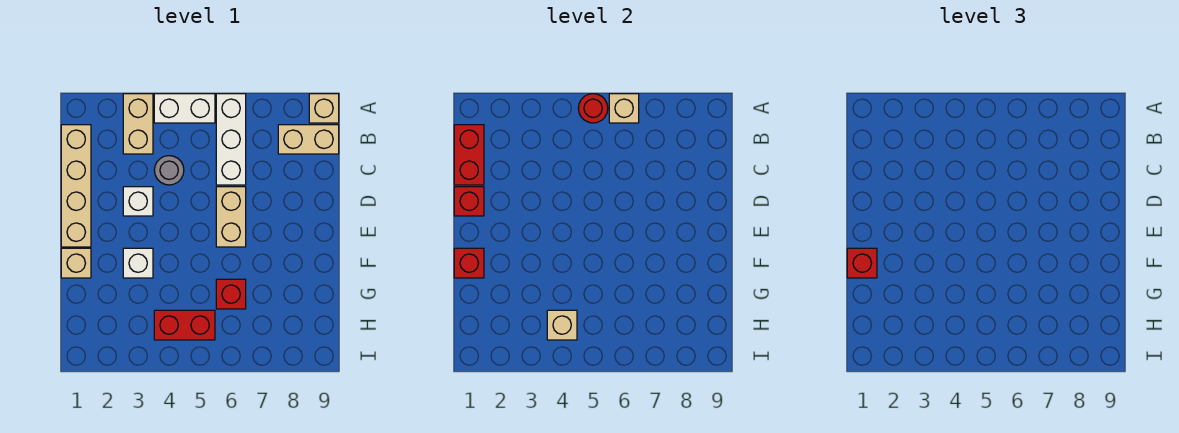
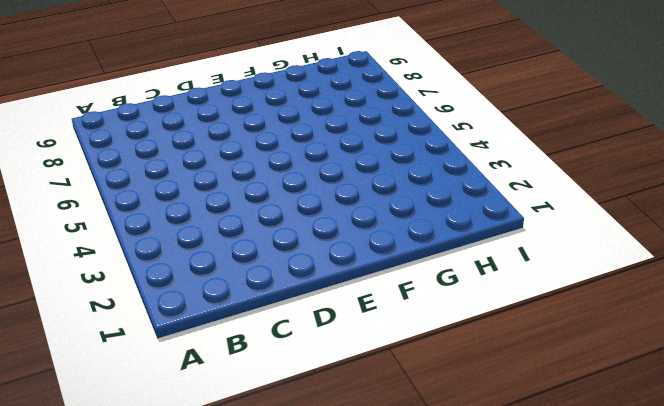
none -> tan brick A3:B3 level 1
none -> white brick A4:A5 level 1
none -> white brick A6:C6 level 1

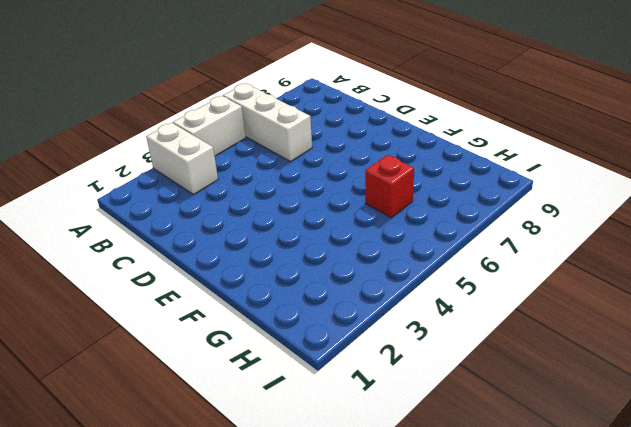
white brick A3:B3 level 1 -> tan brick A3:B3 level 1
none -> tan brick A9 level 1
none -> tan brick B1:E1 level 1
none -> tan brick B8:B9 level 1

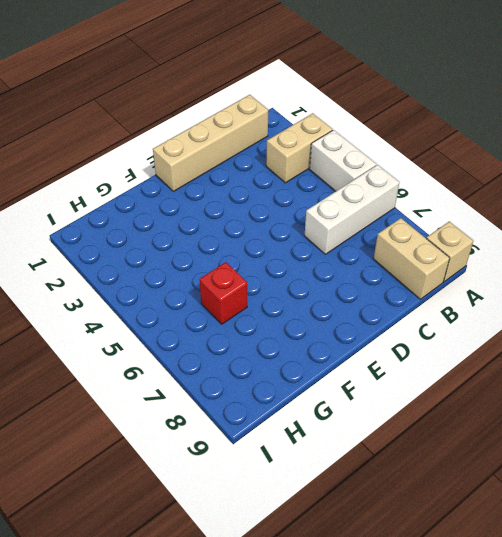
none -> grey round brick C4 level 1
none -> white brick D3 level 1
none -> tan brick D6:E6 level 1

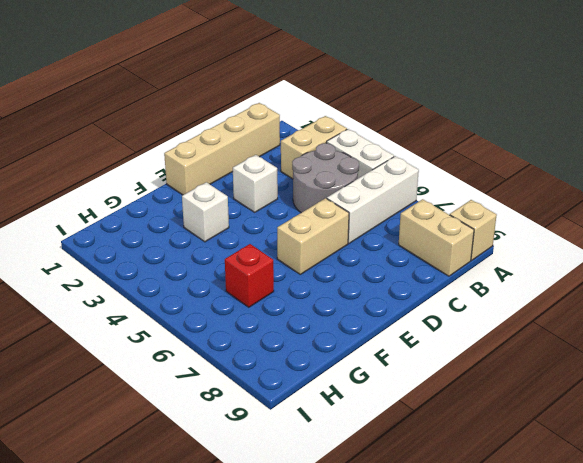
grey round brick B4:C5 level 1 -> grey round brick C4 level 1
none -> tan brick F1 level 1
none -> red brick H4:H5 level 1
none -> red round brick A5 level 2

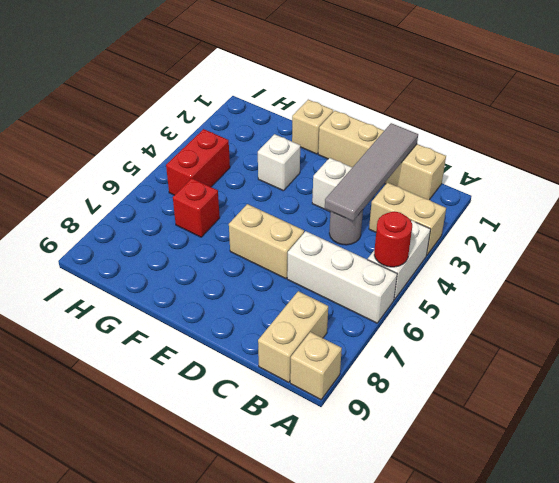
grey tile C1:C4 level 2 -> red brick B1:C1 level 2
none -> tan brick A6 level 2
none -> red brick D1 level 2
none -> red brick F1 level 2

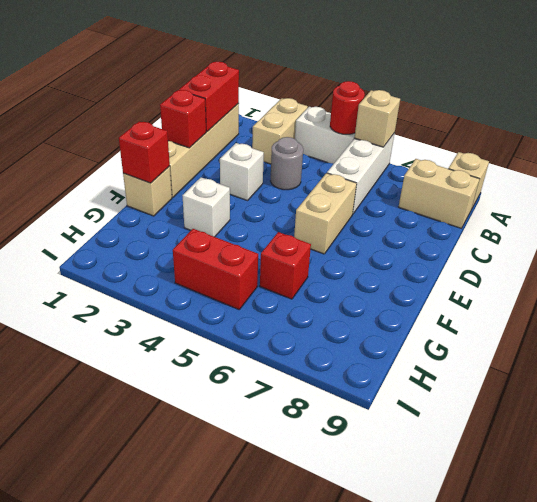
none -> tan brick H4 level 2
none -> red brick F1 level 3

